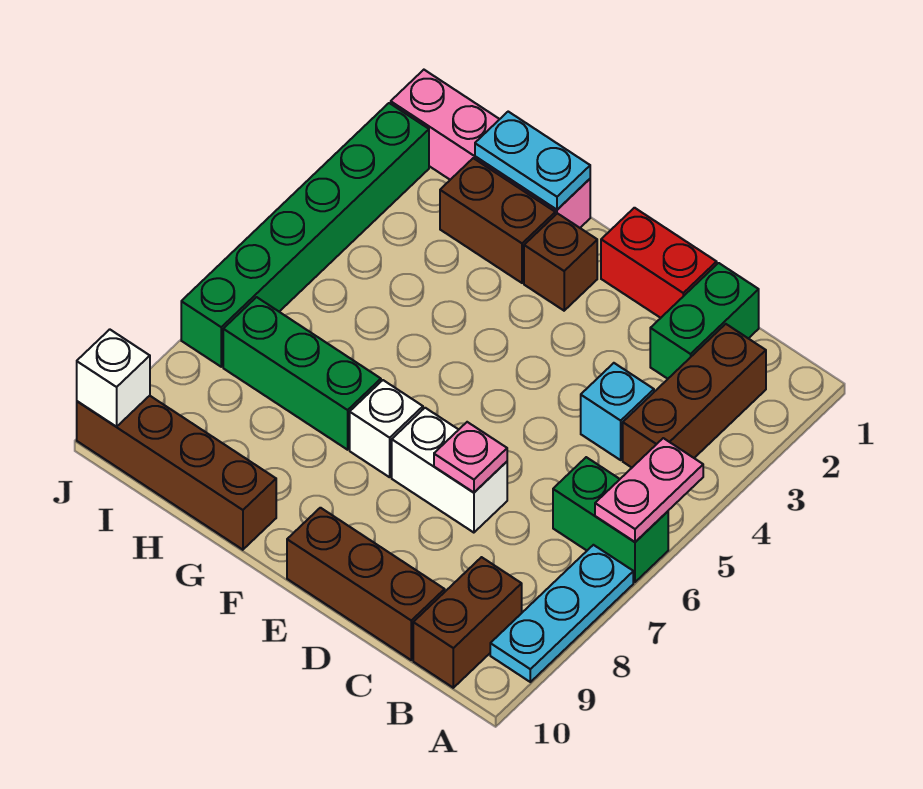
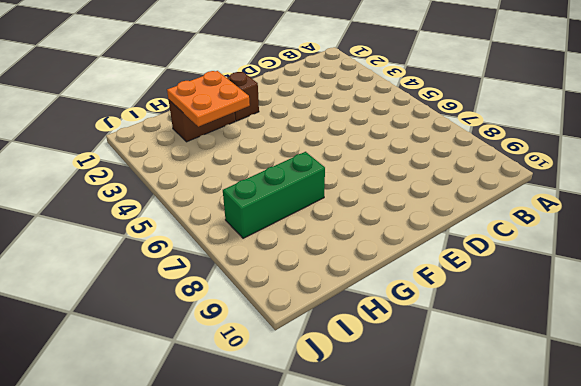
orange plate G2:H3 level 2 -> none
none -> green brick A6:B6 level 1
none -> cyan plate A7:A9 level 1
none -> brown brick B2:B4 level 1

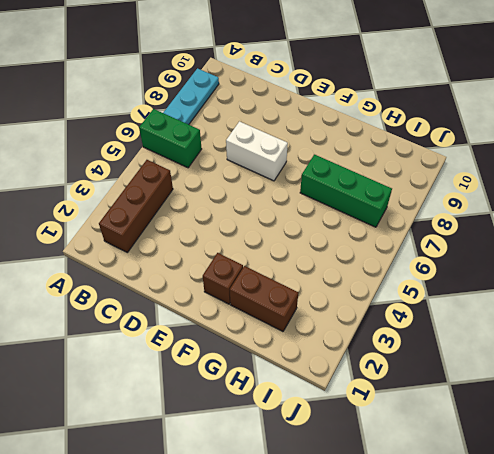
none -> brown brick B9:B10 level 1
none -> green brick C1:C2 level 1
none -> cyan brick C4 level 1

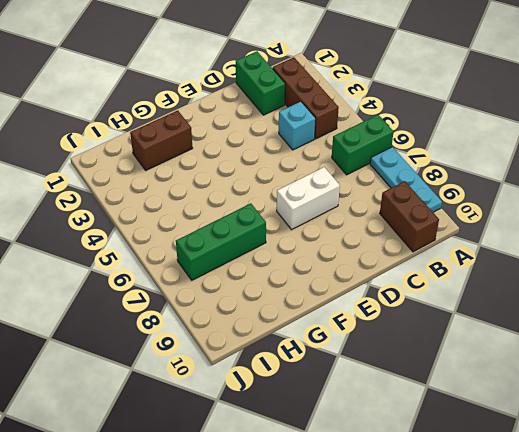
none -> brown brick C10:E10 level 1
none -> red brick D1:E1 level 1
none -> brown brick F2 level 1

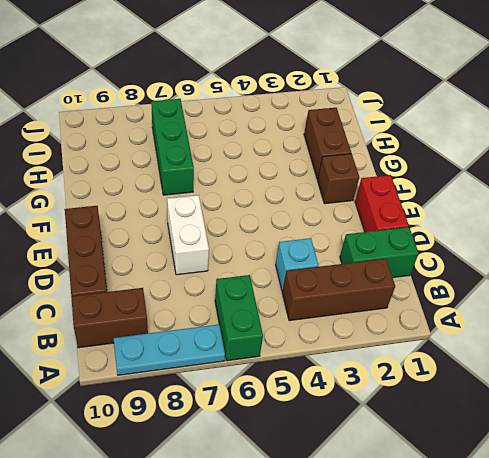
none -> white brick F7 level 1
none -> pink brick G1:J1 level 1
none -> brown brick G10:J10 level 1

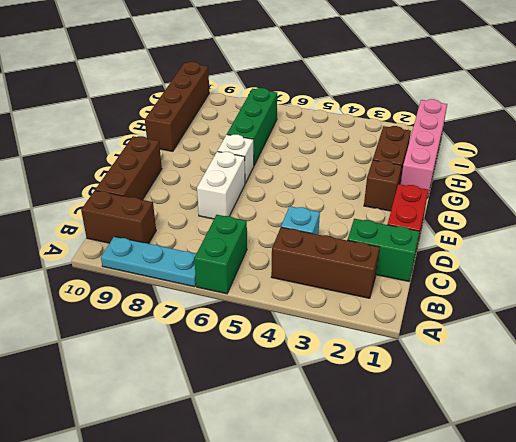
none -> green brick J2:J7 level 1
none -> pink plate A5:A6 level 2
none -> pink plate D7 level 2

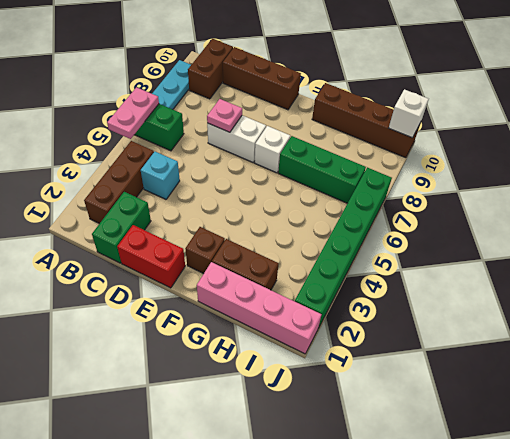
none -> cyan plate G1:H1 level 2

